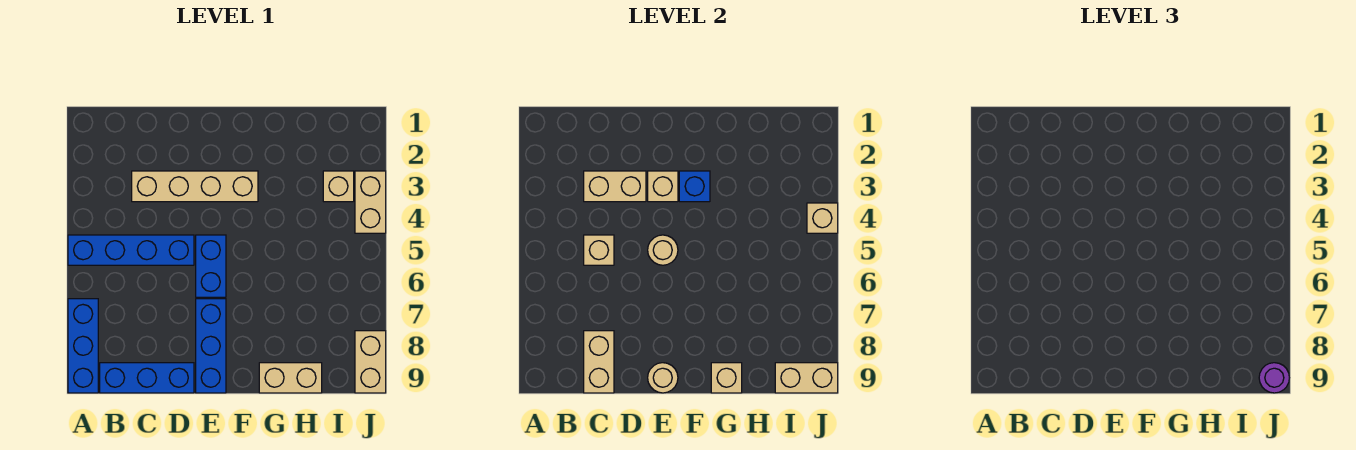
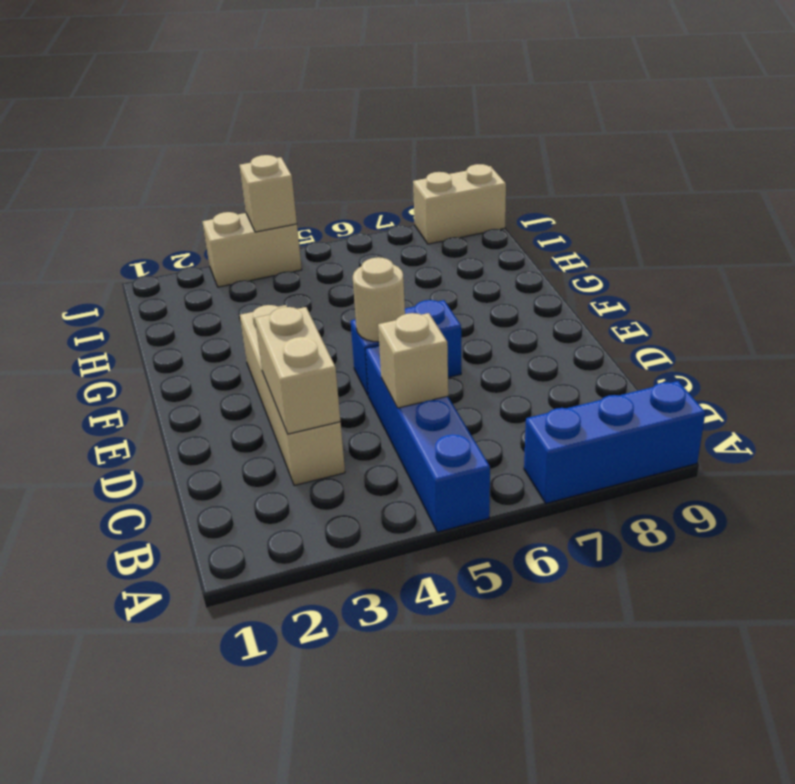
none -> blue brick B9:D9 level 1
none -> blue brick E7:E9 level 1
none -> tan brick G9:H9 level 1

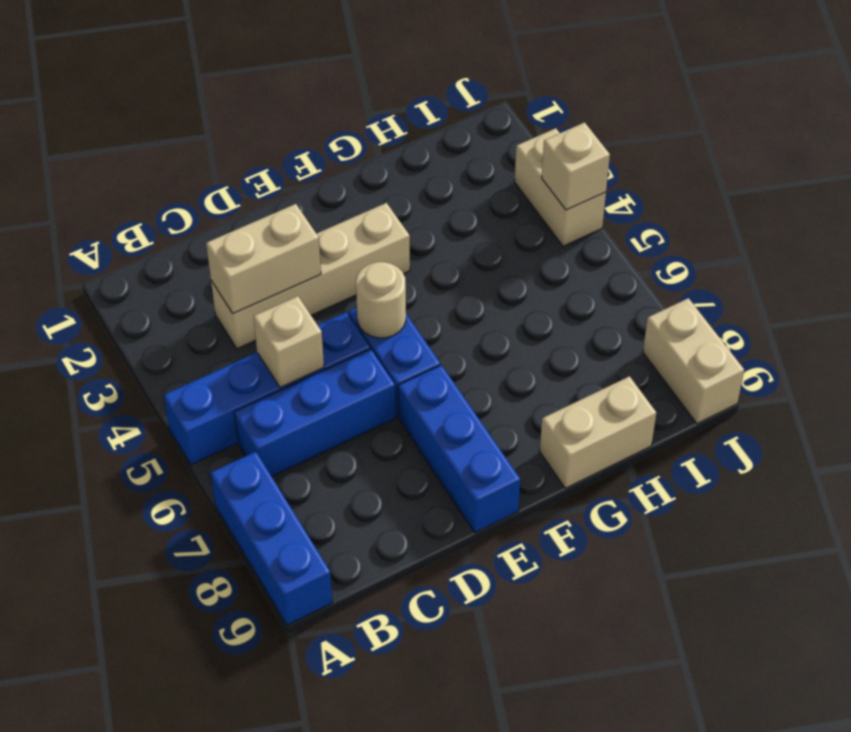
blue brick B6:D6 level 1 -> blue brick B9:D9 level 1
none -> tan brick I3 level 1
none -> tan brick C8:C9 level 2
none -> tan brick E3 level 2

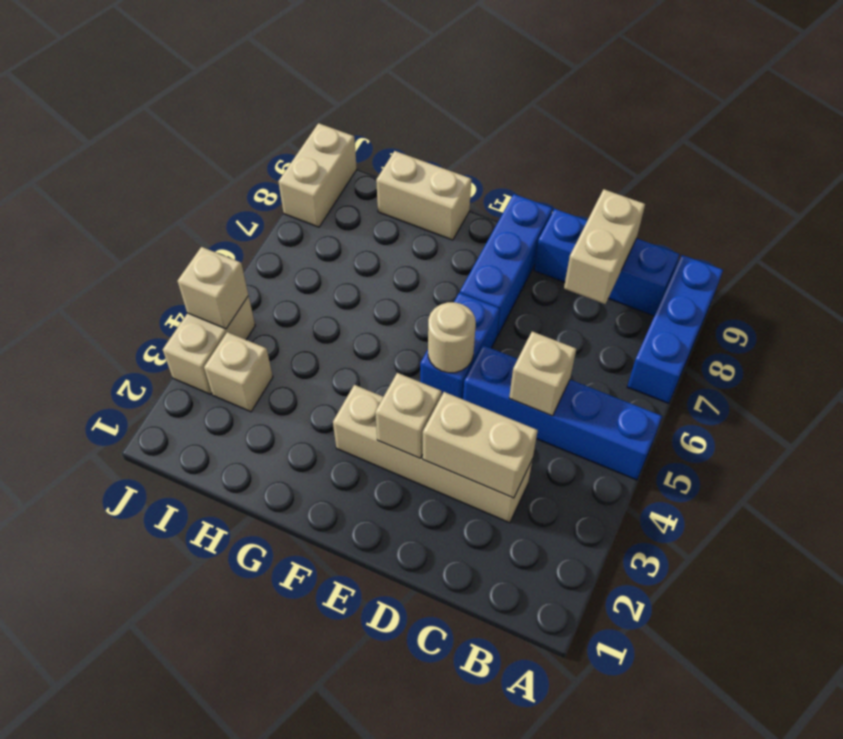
none -> tan round brick E9 level 2
none -> blue brick F3 level 2
none -> tan brick G9 level 2

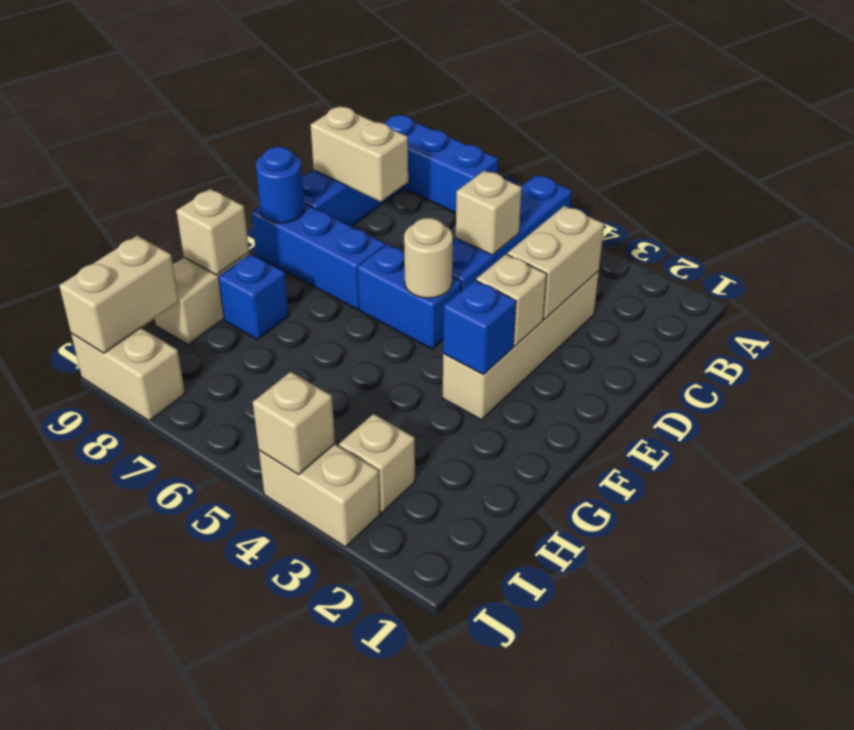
blue round brick E9 level 2 -> tan round brick E9 level 2
blue brick G8 level 1 -> none
none -> purple round brick J9 level 3

